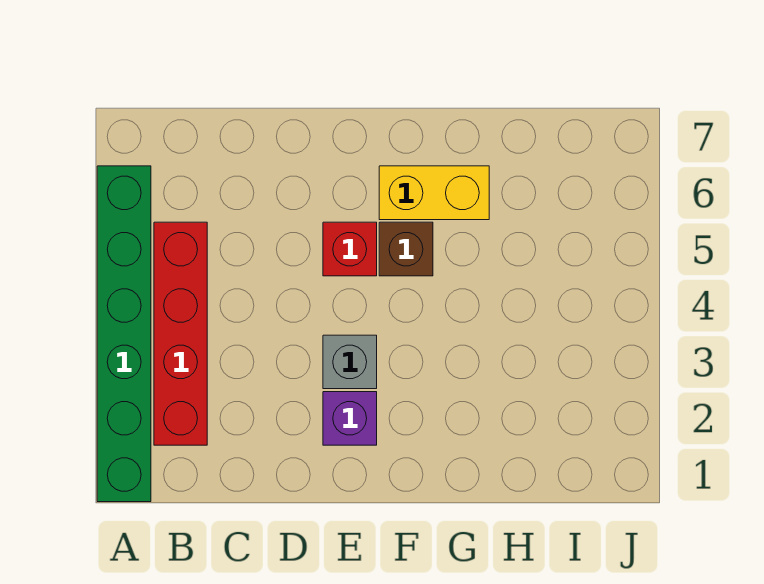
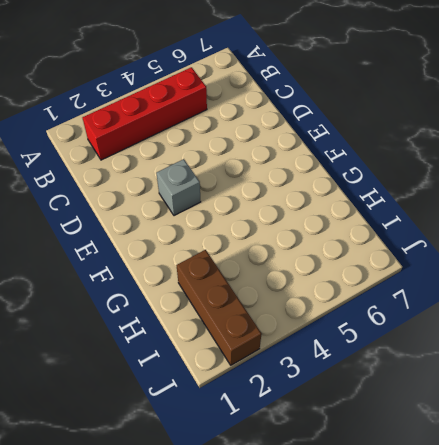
brown brick H2:J2 level 1 -> none
none -> green brick A1:A6 level 1
none -> purple brick E2 level 1

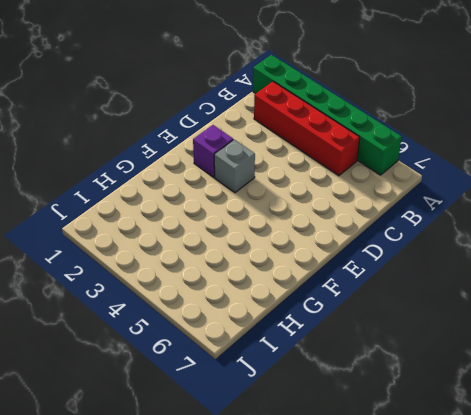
none -> red brick E5 level 1
none -> brown brick F5 level 1

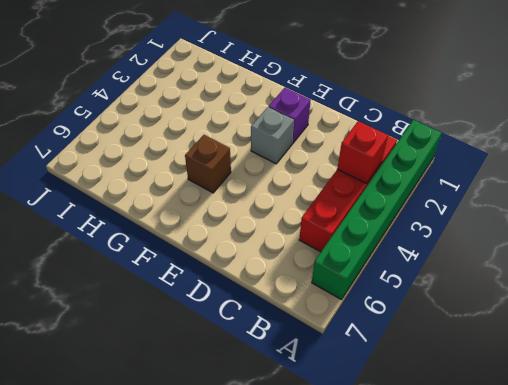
red brick B3 level 2 -> red brick E5 level 1
none -> yellow brick F6:G6 level 1

